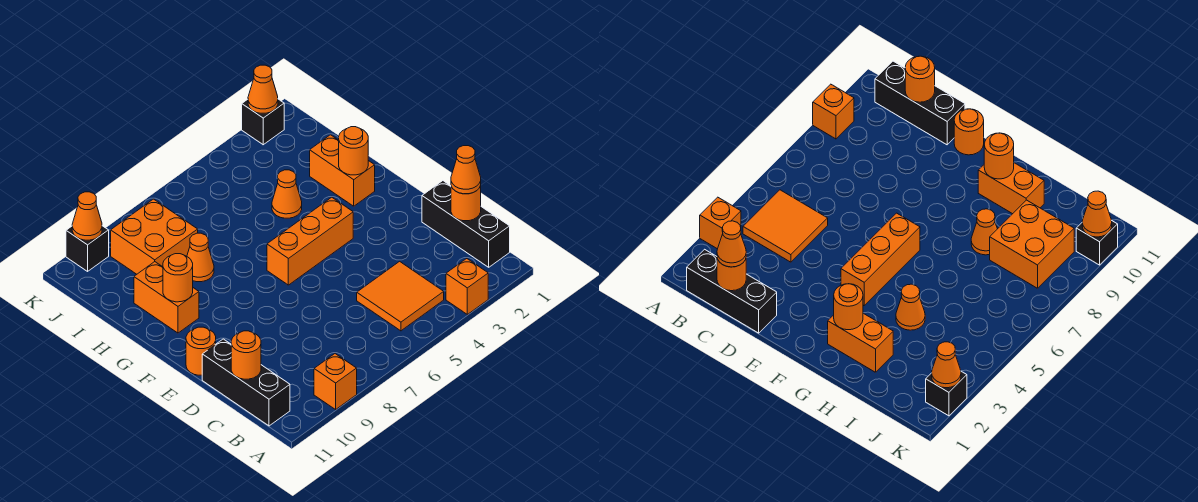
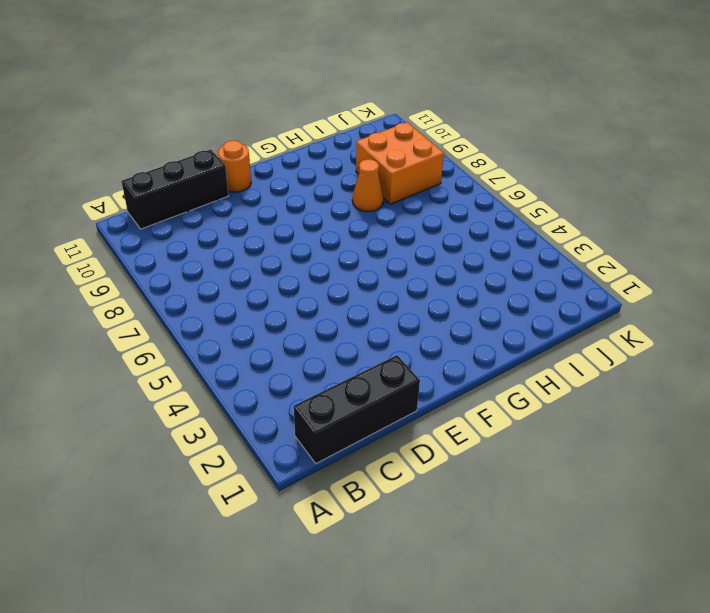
none -> orange brick A3 level 1
none -> orange brick A9 level 1
none -> orange tile B4:C5 level 1

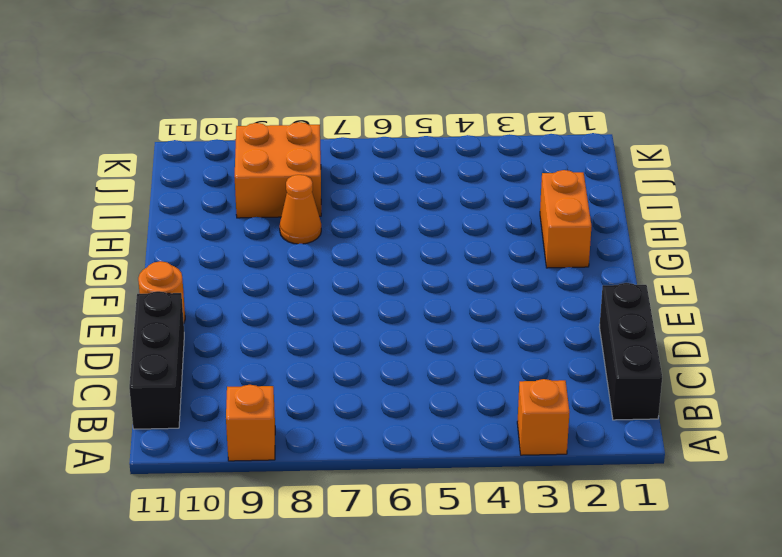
none -> orange tile B4:C5 level 1
none -> orange brick F4:F6 level 1
none -> orange brick G10:H10 level 1

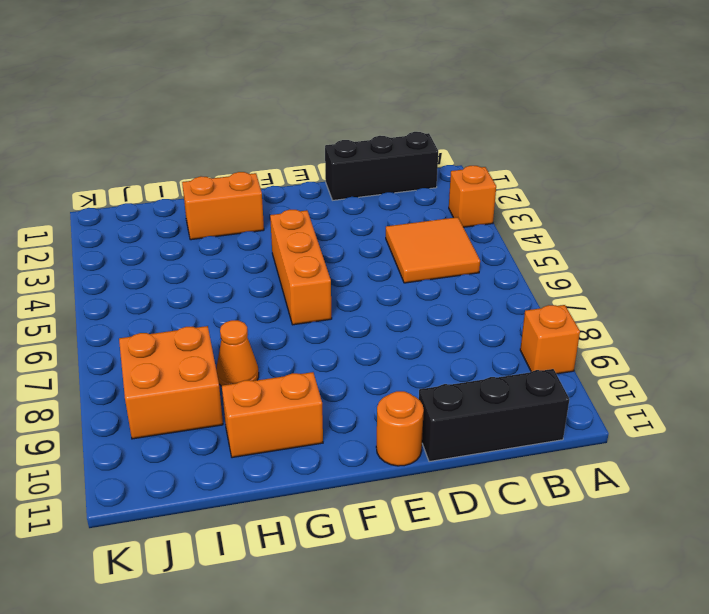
none -> orange cone H4 level 1
none -> black brick K2 level 1
none -> black brick K10 level 1

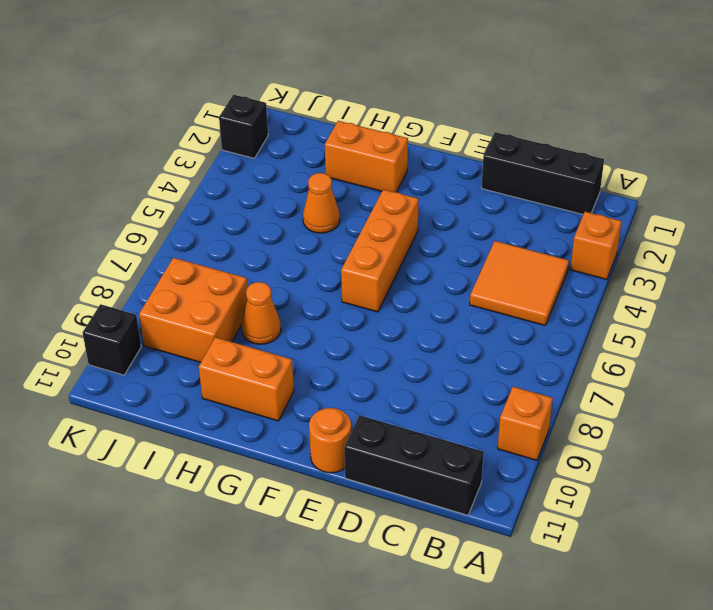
none -> orange round brick C1 level 2
none -> orange round brick C11 level 2
none -> orange round brick G2 level 2

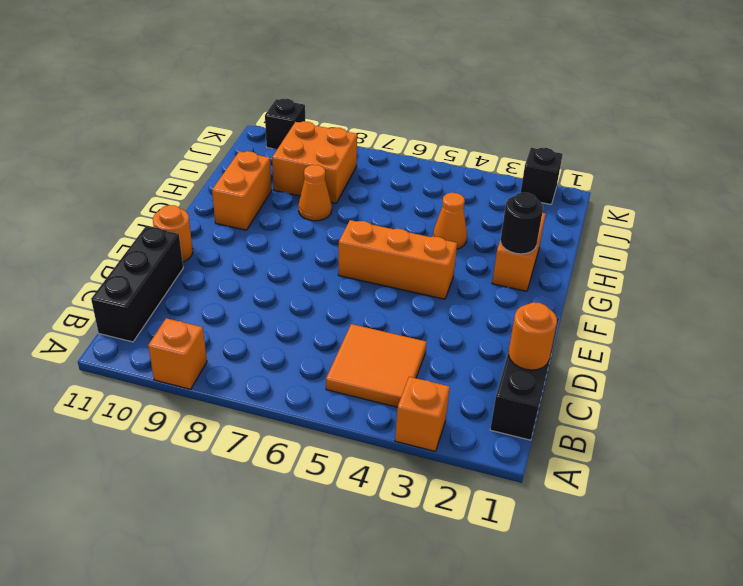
black round brick G2 level 2 -> orange round brick G2 level 2
none -> orange round brick C11 level 2
none -> orange round brick G10 level 2
none -> orange cone K2 level 2

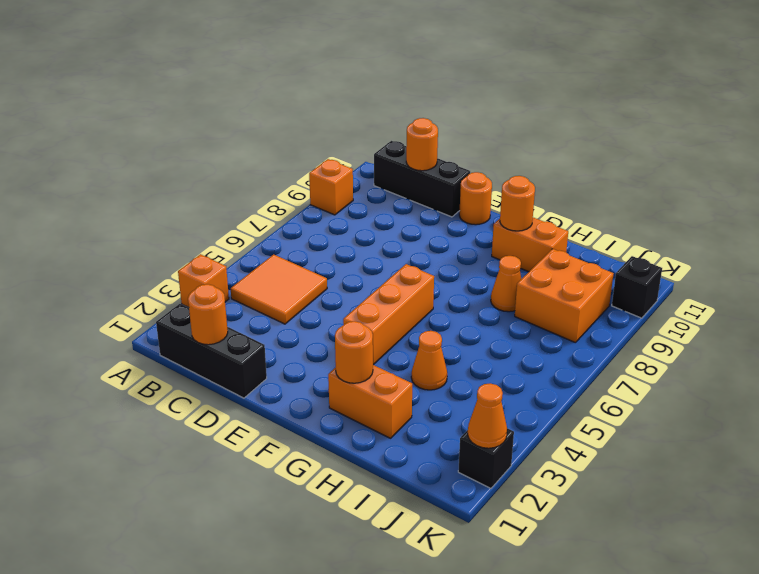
none -> orange cone K10 level 2
none -> orange cone C1 level 3

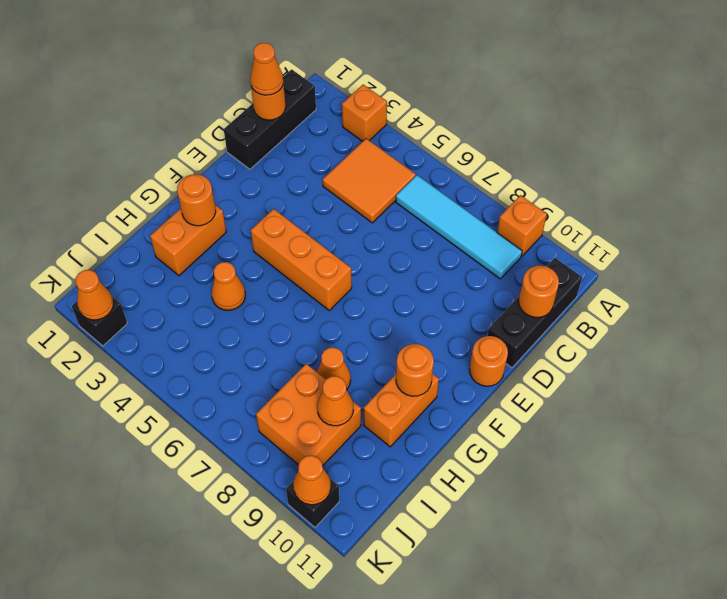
cyan tile B6:B9 level 1 -> none
orange cone I9 level 2 -> none

